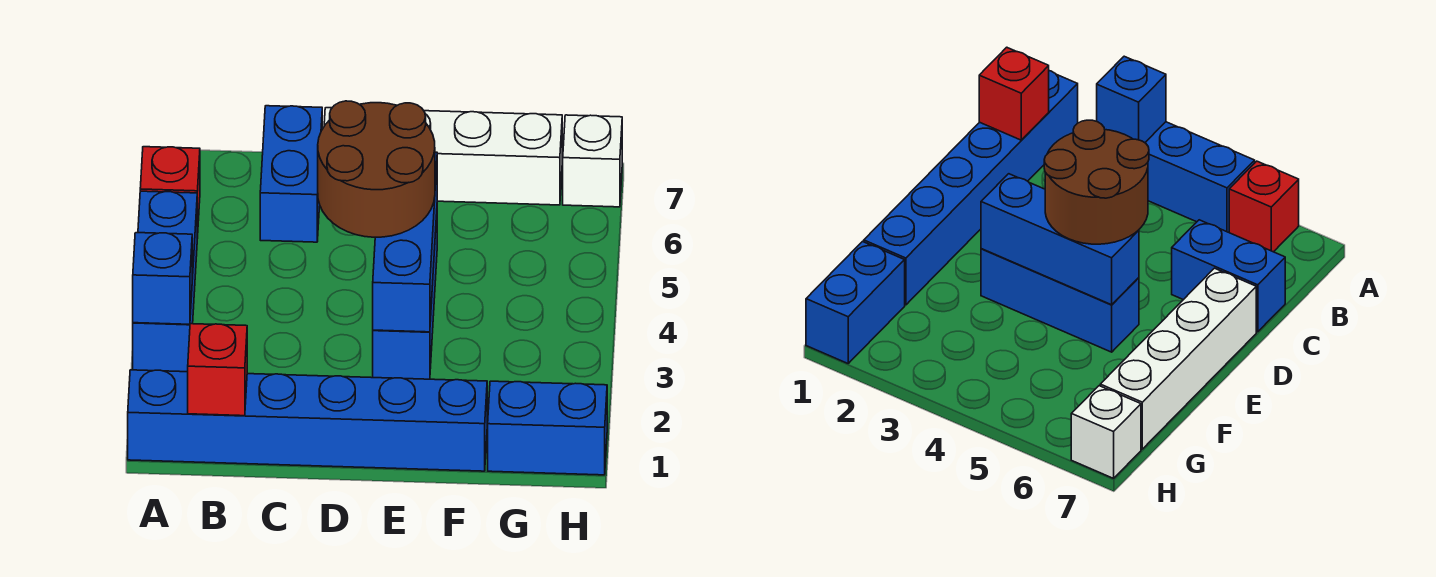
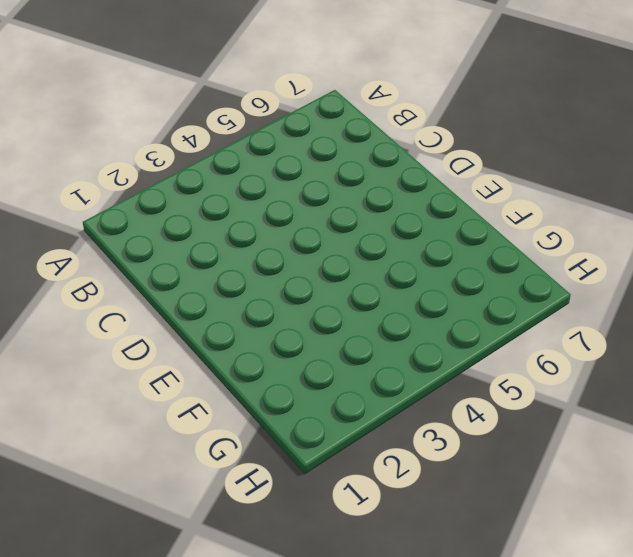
none -> blue brick A1:F1 level 1
none -> blue brick A3:A5 level 1
none -> red brick A6 level 1

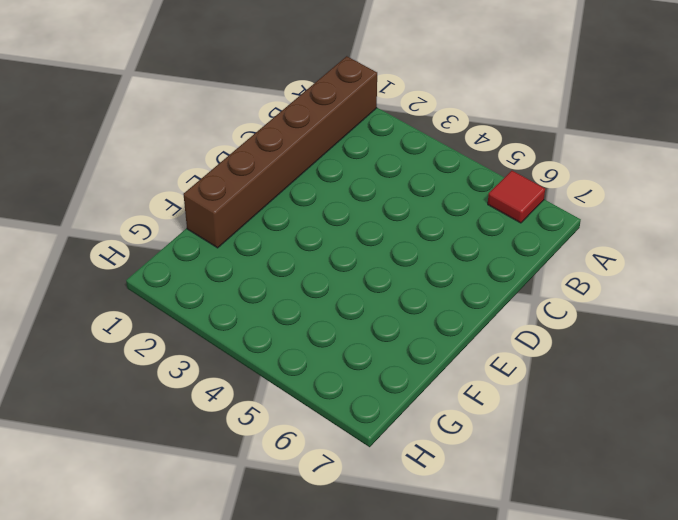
brown brick A1:F1 level 1 -> blue brick A1:F1 level 1
red tile A6 level 1 -> red brick A6 level 1
none -> blue brick A3:A5 level 1
none -> blue brick C6:C7 level 1
none -> white brick D7:G7 level 1

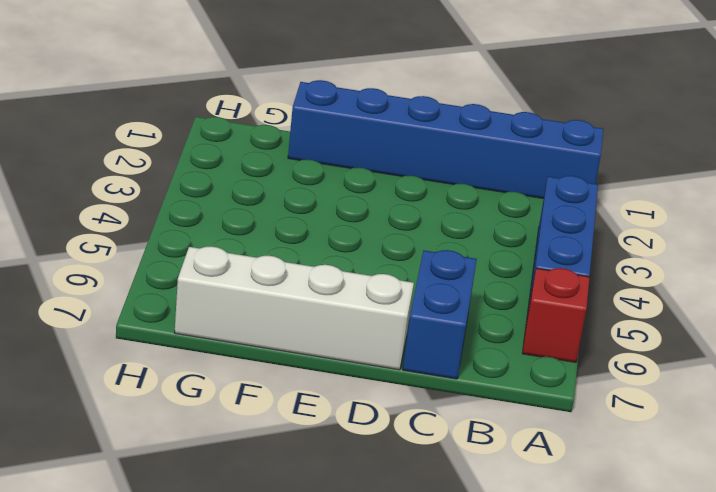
none -> blue brick E3:E5 level 1
none -> blue brick G1:H1 level 1
none -> white brick H7 level 1

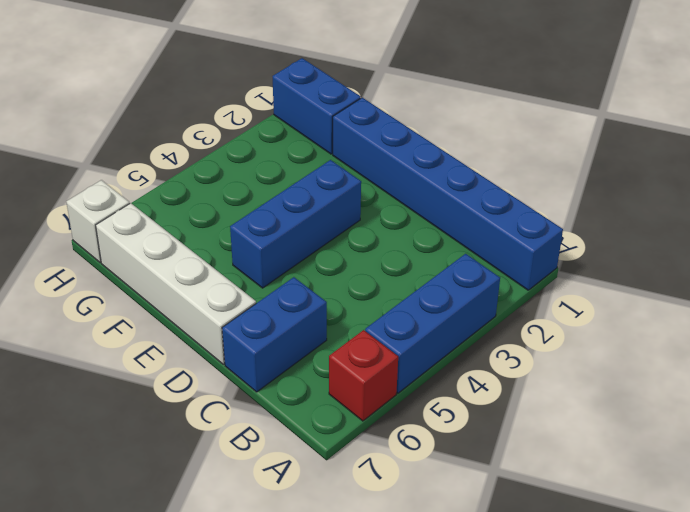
none -> blue brick A3 level 2
none -> red brick B1 level 2
none -> blue brick E3:E5 level 2

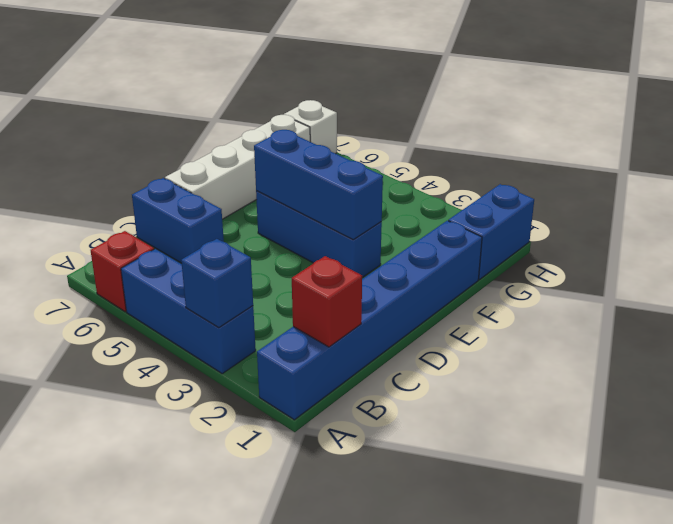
none -> brown round brick D4:E5 level 3

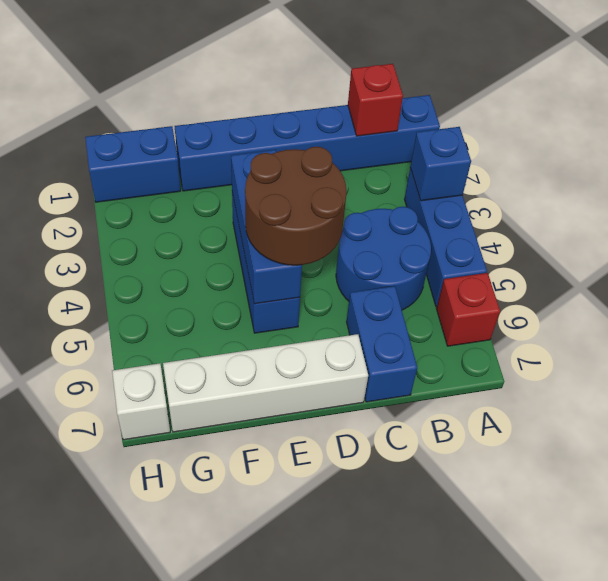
blue round brick B4:C5 level 1 -> none

